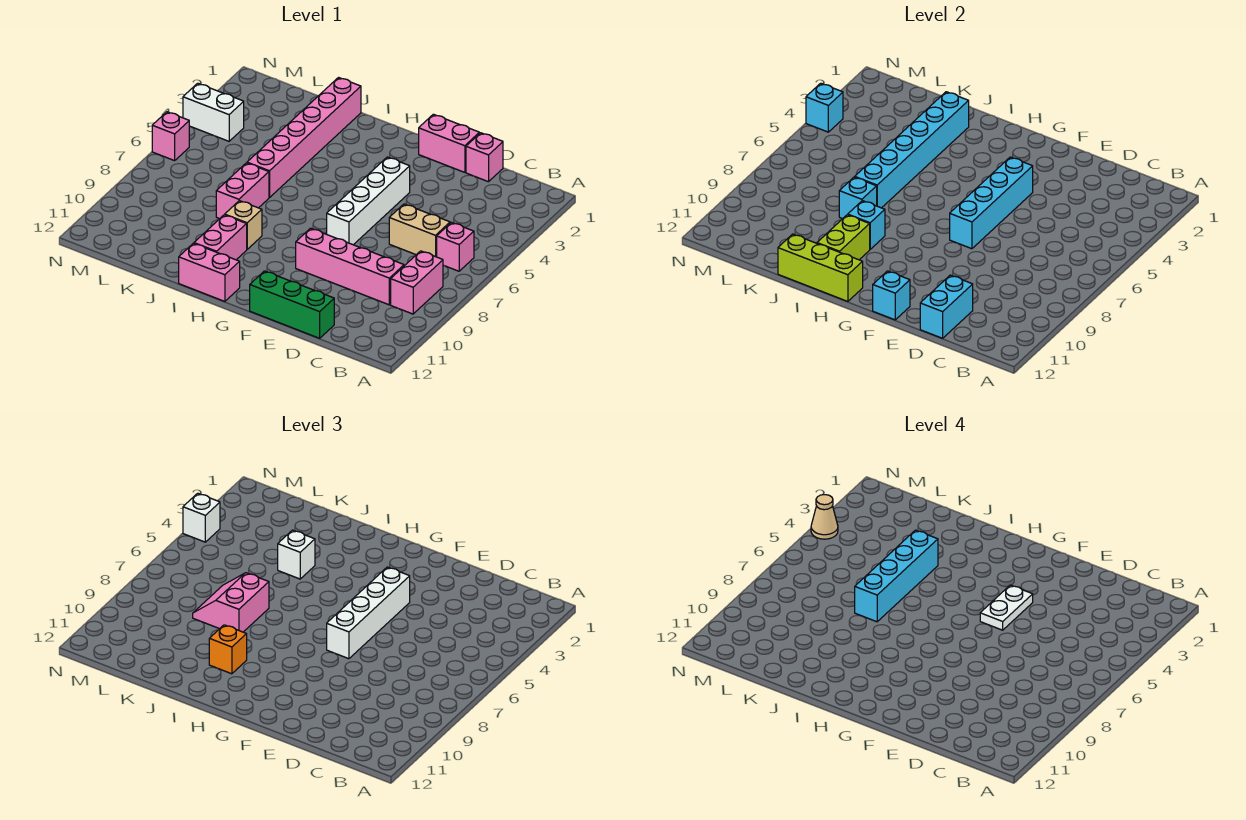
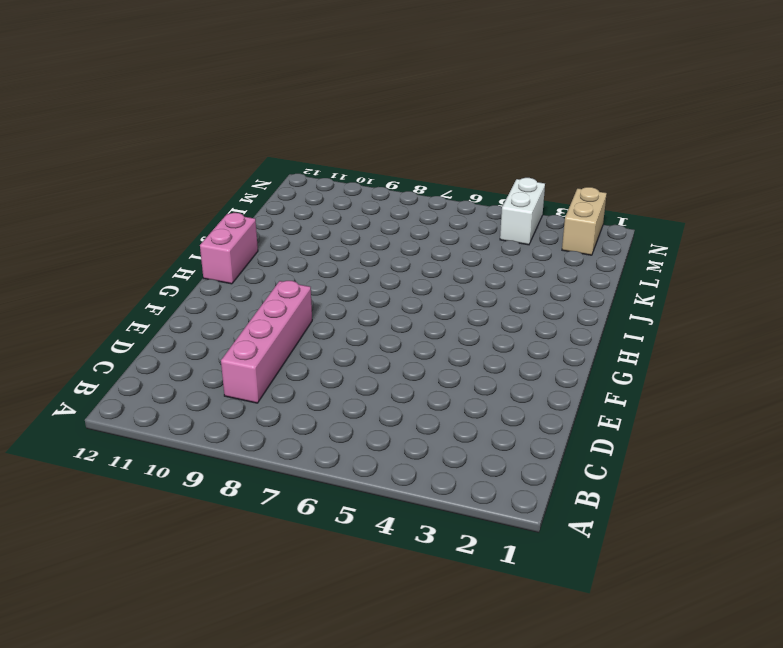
tan brick M2:N2 level 1 -> tan brick C6:D6 level 1
none -> pink brick B6 level 1
none -> pink brick B8:B9 level 1
none -> pink brick D1 level 1
none -> green brick D12:F12 level 1

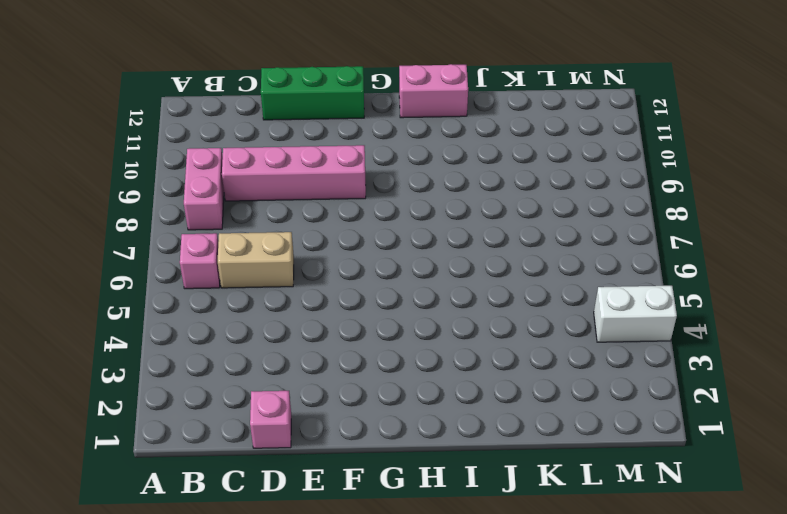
none -> pink brick E1:F1 level 1
none -> white brick F4:F7 level 1
none -> tan brick I9 level 1
none -> pink brick I10:I11 level 1

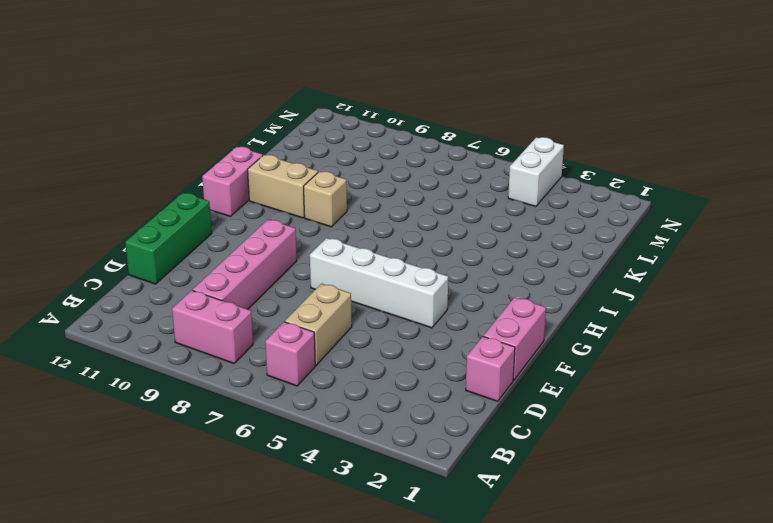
tan brick I10:I11 level 1 -> pink brick I10:I11 level 1
none -> pink brick J1:J6 level 1
none -> pink brick J7:J8 level 1
none -> pink brick N6 level 1
none -> cyan brick D11:D12 level 2

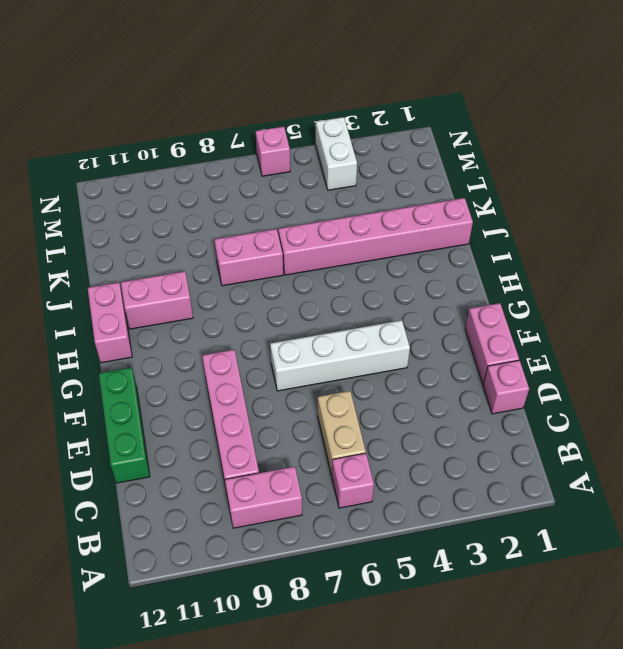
none -> tan brick I9 level 1
none -> cyan brick D11:D12 level 2
none -> cyan brick F4:F7 level 2
none -> cyan brick F12 level 2

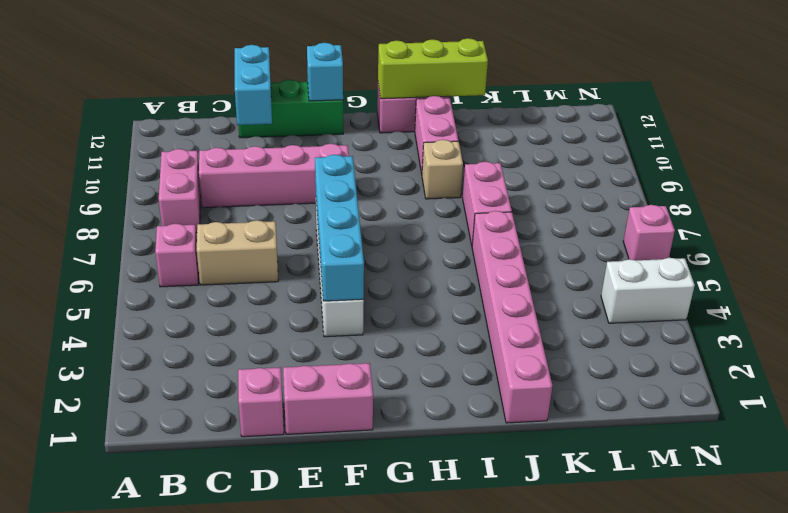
none -> cyan brick I9 level 2
none -> lime brick I10:I11 level 2
none -> cyan brick J2:J7 level 2
none -> cyan brick J8 level 2

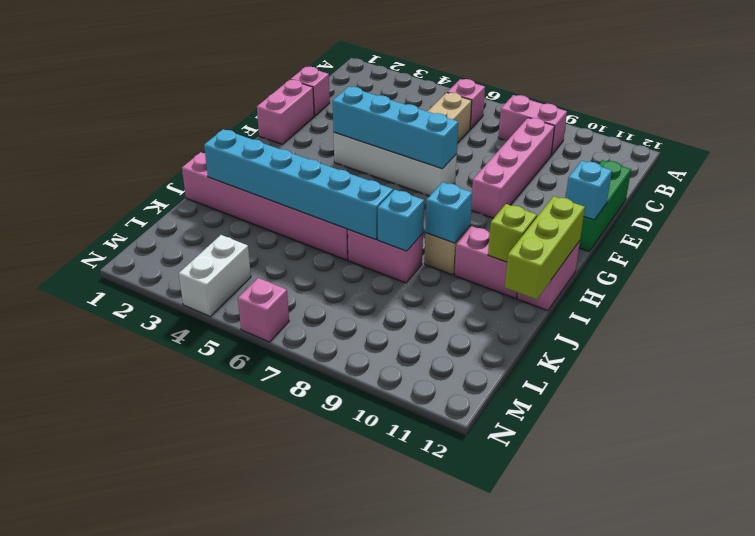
lime brick I11 level 2 -> lime brick I10:I11 level 2
none -> cyan brick D11:D12 level 2
none -> cyan brick N4 level 2
none -> white brick F4:F7 level 3
none -> orange brick I10 level 3

